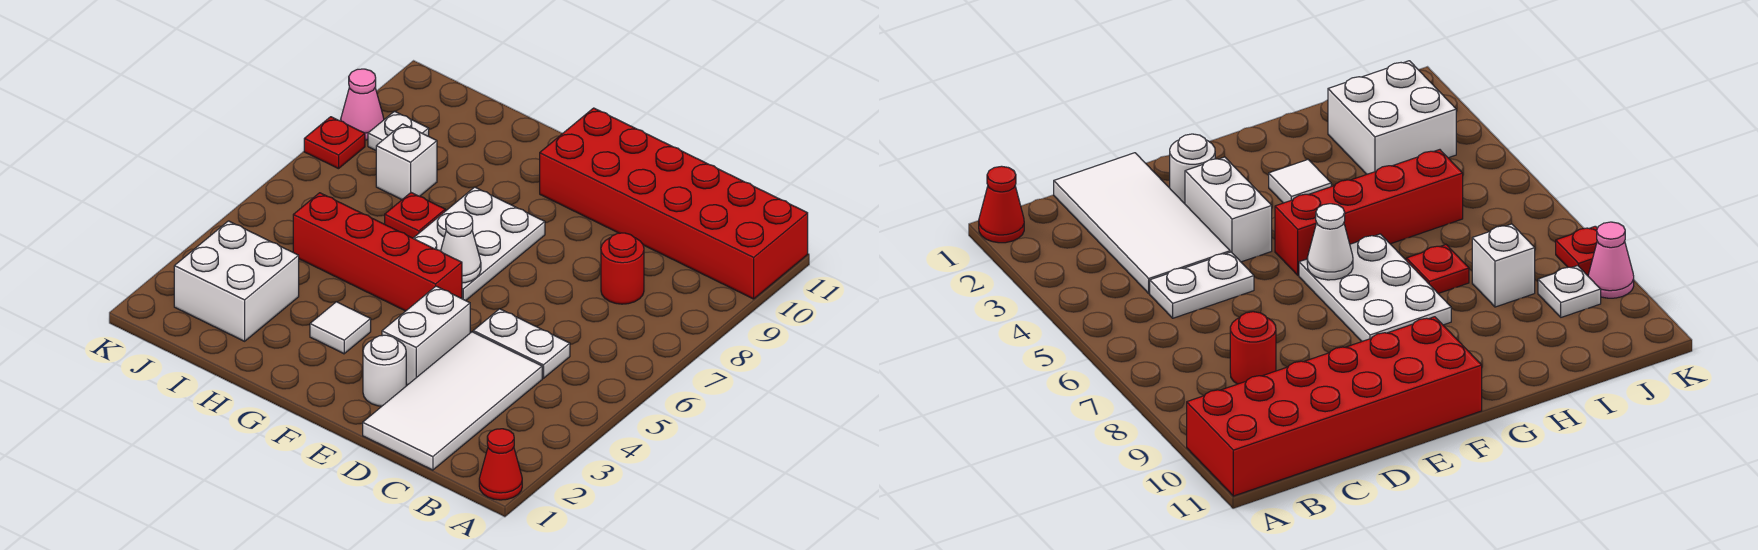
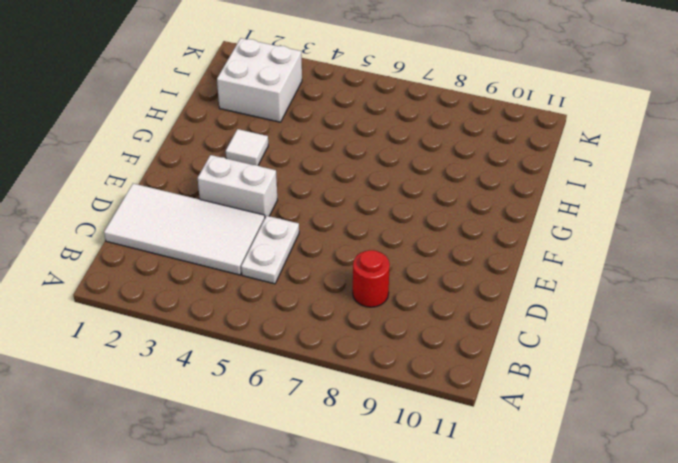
none -> red cone A1 level 1
none -> red brick A10:F11 level 1
none -> white round brick E2 level 1

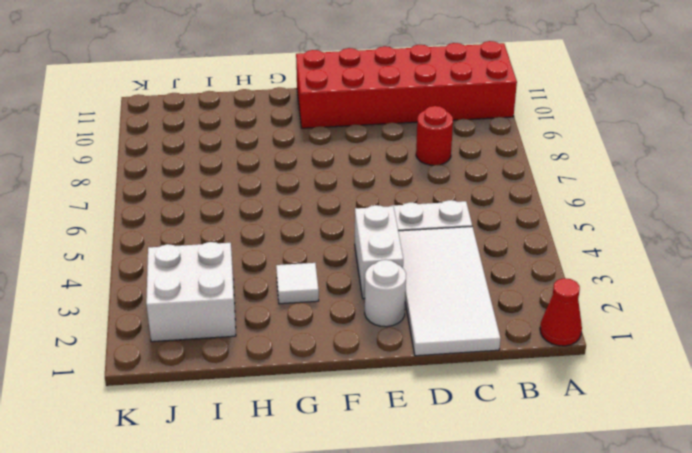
none -> red brick F5:I5 level 1
none -> white plate F6:G8 level 1
none -> red plate H7 level 1

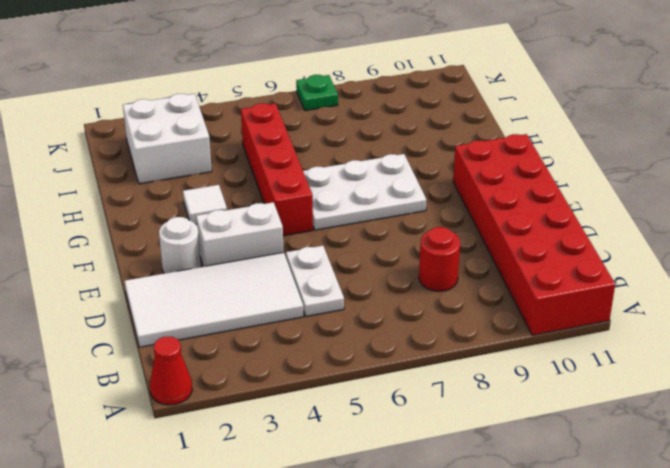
green plate K7 level 1 -> none
none -> red plate H7 level 1
none -> white brick I8 level 1
none -> white plate J9 level 1

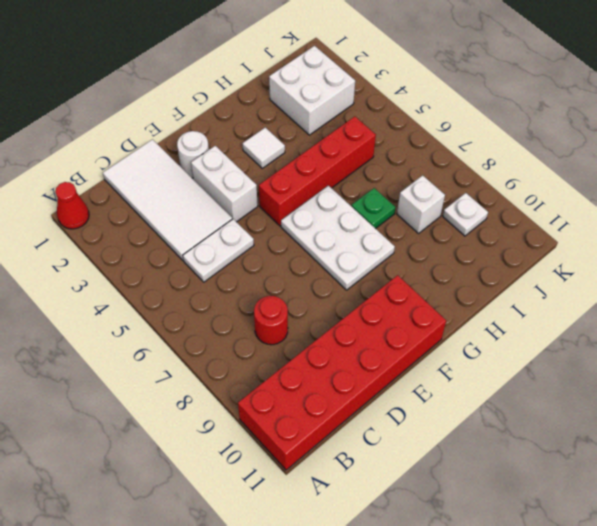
green plate H7 level 1 -> red plate H7 level 1
none -> red plate K8 level 1
none -> pink cone K9 level 1
none -> white cone F6 level 2

